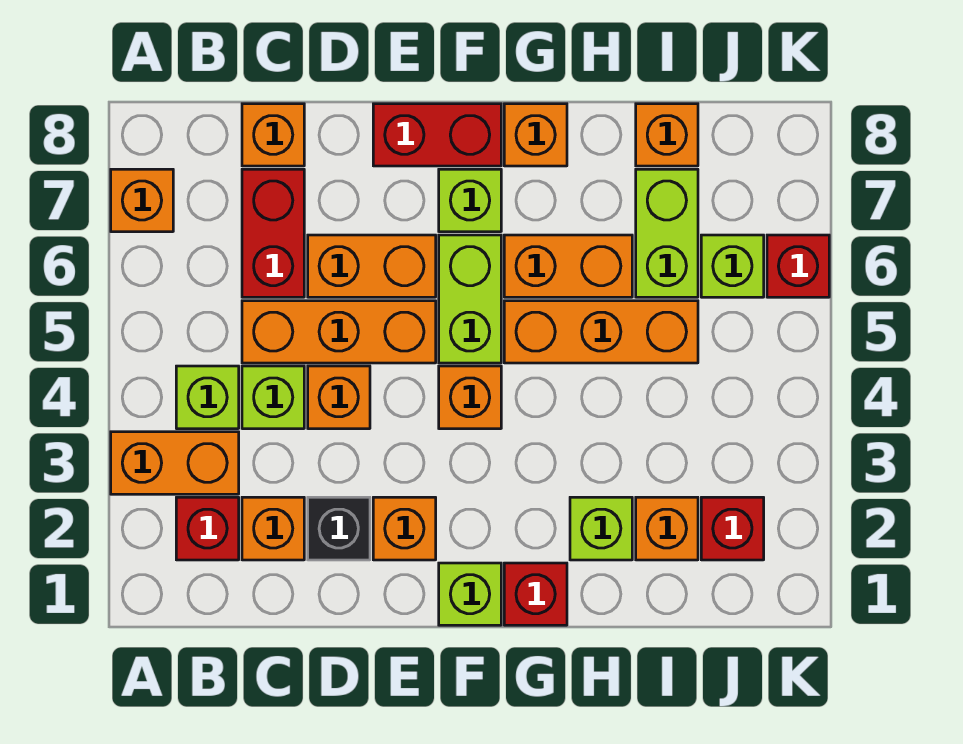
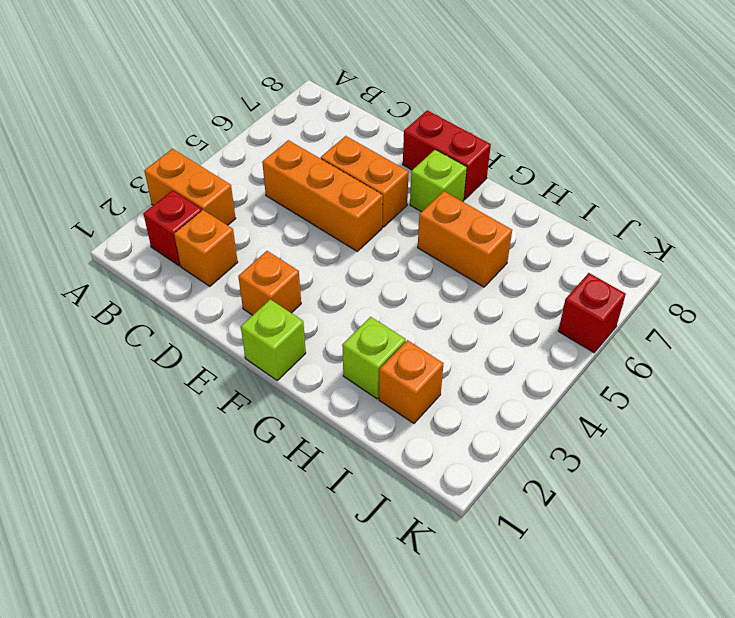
none -> orange brick A7 level 1
none -> lime brick B4 level 1
none -> lime brick C4 level 1

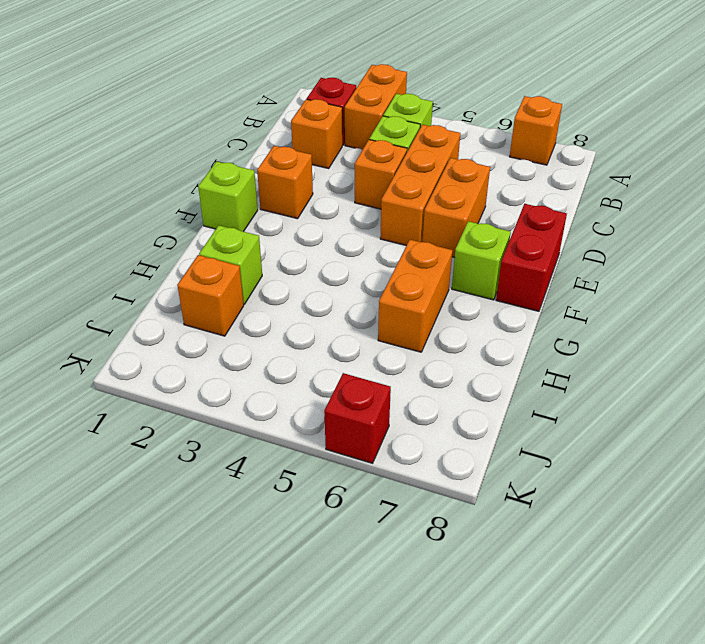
none -> red brick C6:C7 level 1
none -> orange brick C8 level 1
none -> black brick D2 level 1

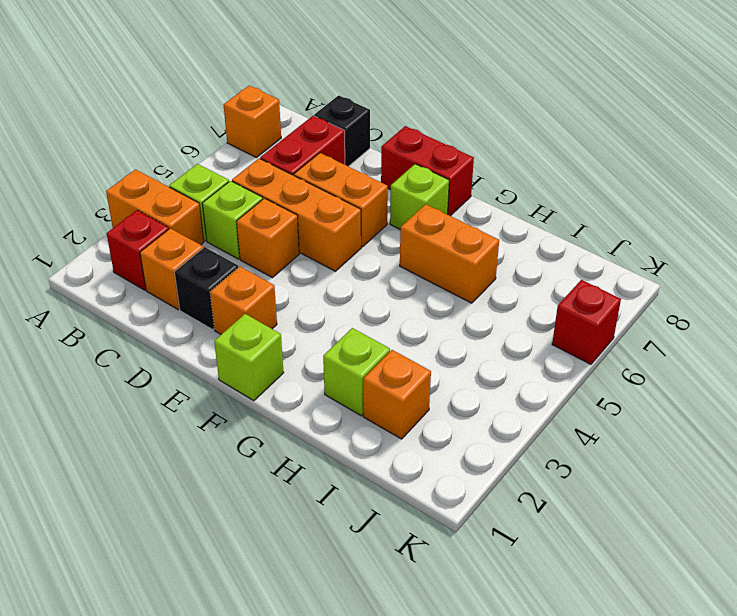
black brick C8 level 1 -> orange brick C8 level 1
none -> orange brick F4 level 1
none -> lime brick F5:F6 level 1
none -> red brick G1 level 1

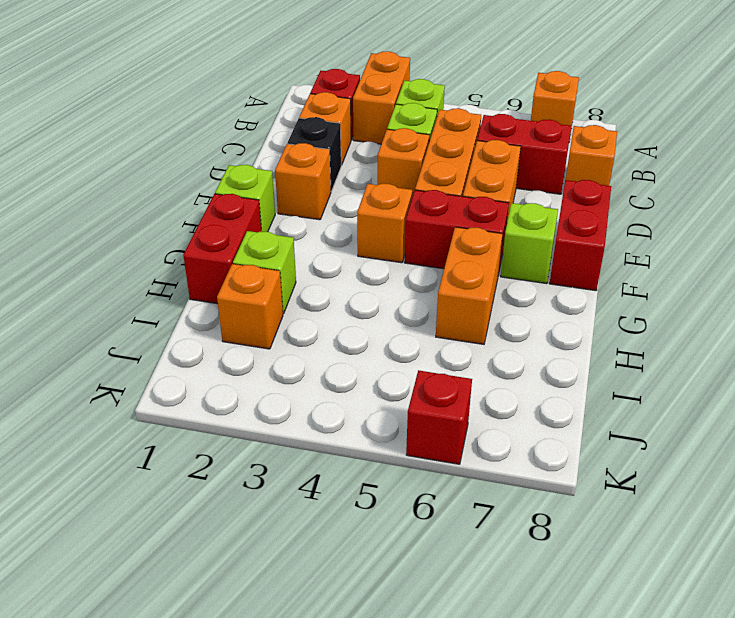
red brick F5:F6 level 1 -> lime brick F5:F6 level 1
red brick G1:H1 level 1 -> red brick G1 level 1
none -> orange brick G5:I5 level 1
none -> orange brick G8 level 1
none -> lime brick I6:I7 level 1

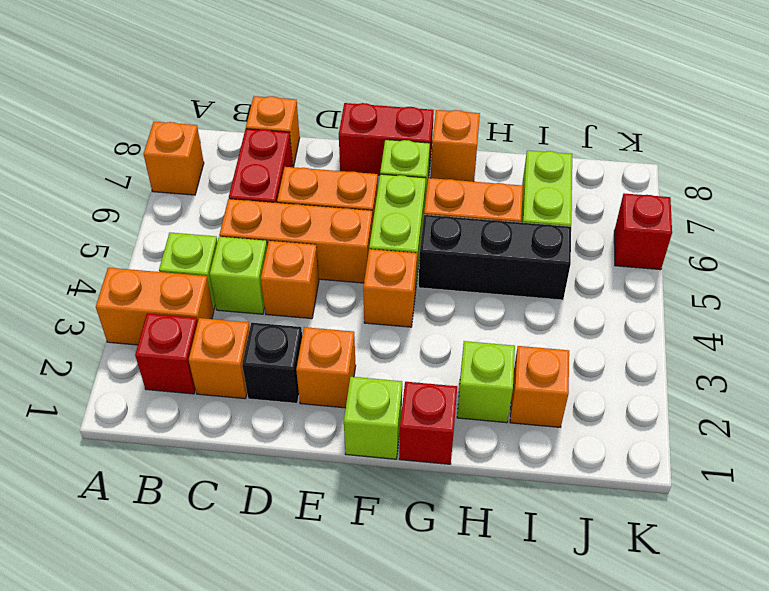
black brick G5:I5 level 1 -> orange brick G5:I5 level 1
none -> orange brick I8 level 1
none -> red brick J2 level 1
none -> lime brick J6 level 1

